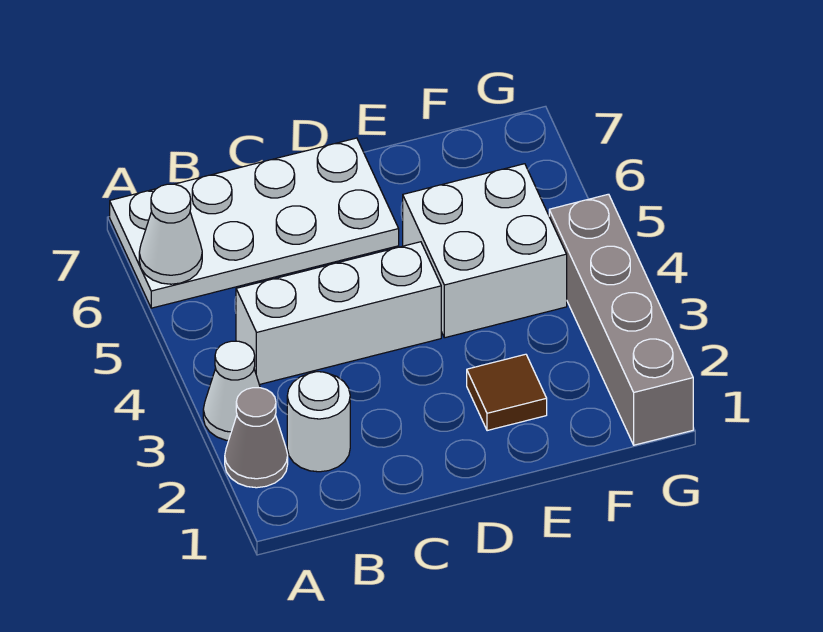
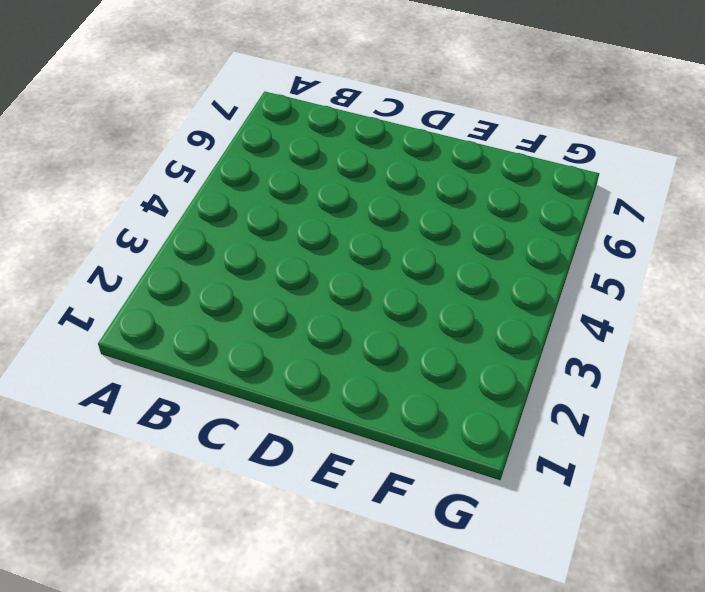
none -> grey cone A2 level 1
none -> white cone A3 level 1

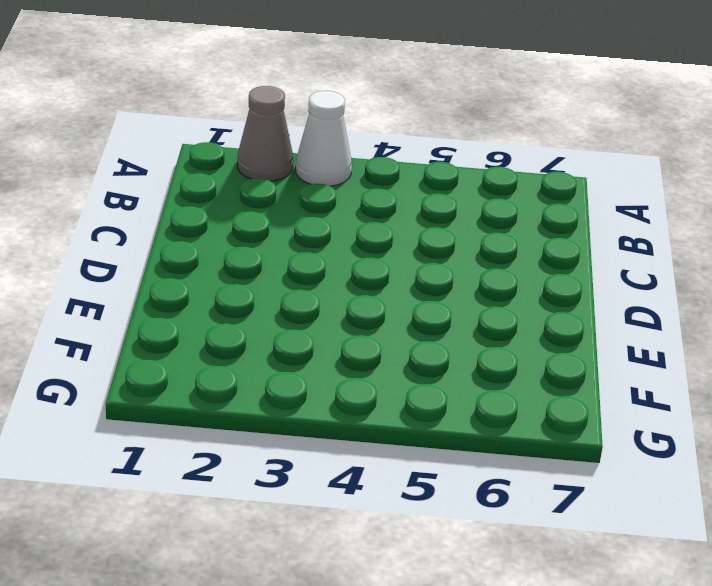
none -> white plate A6:D7 level 1
none -> white round brick B2 level 1

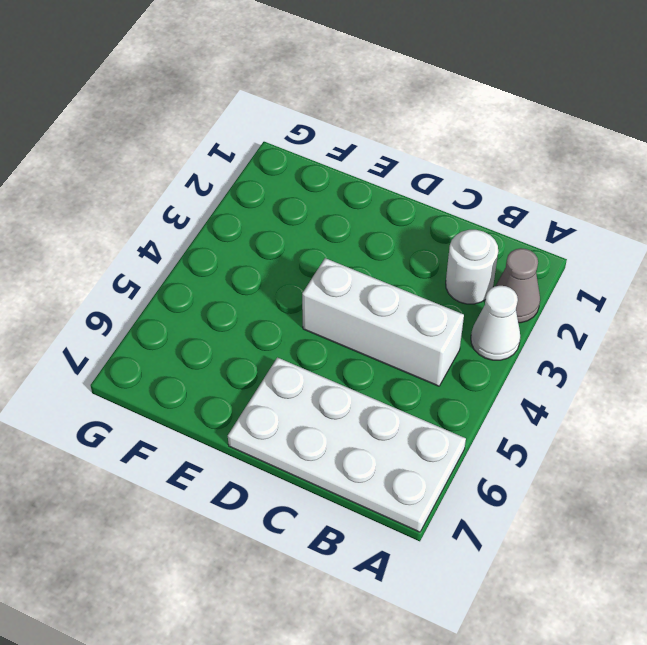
none -> brown tile E2 level 1
none -> white brick E4:F5 level 1

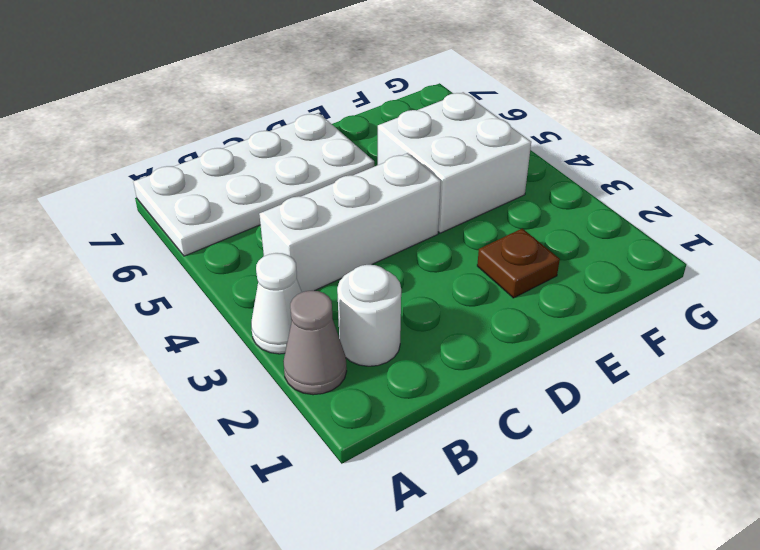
brown plate E2 level 1 -> brown tile E2 level 1
none -> grey brick G1:G4 level 1
none -> white cone A6 level 2

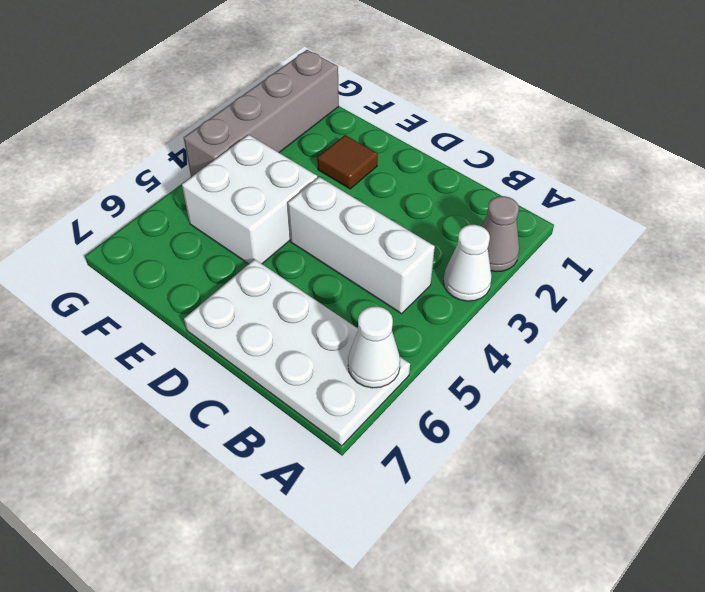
none -> white round brick B2 level 1

